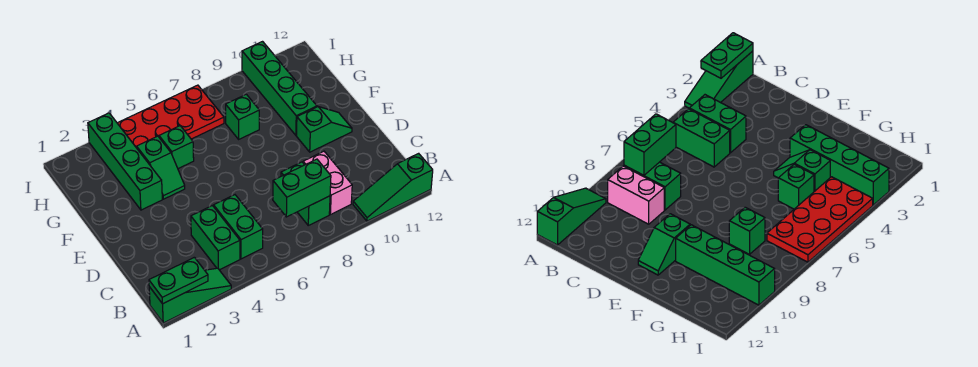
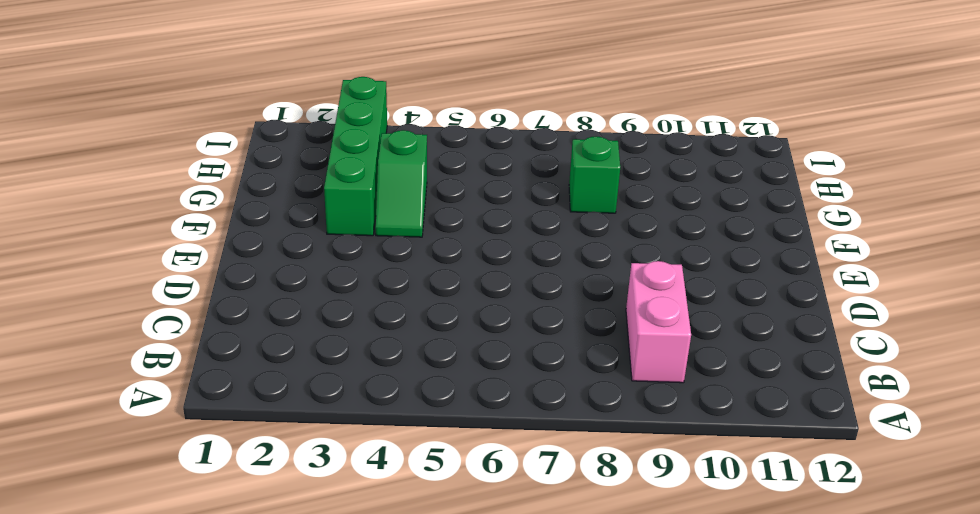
none -> green slope A1:A3 level 1 top 1
none -> green slope A10:A12 level 1 top 12
none -> green brick B4:C4 level 1

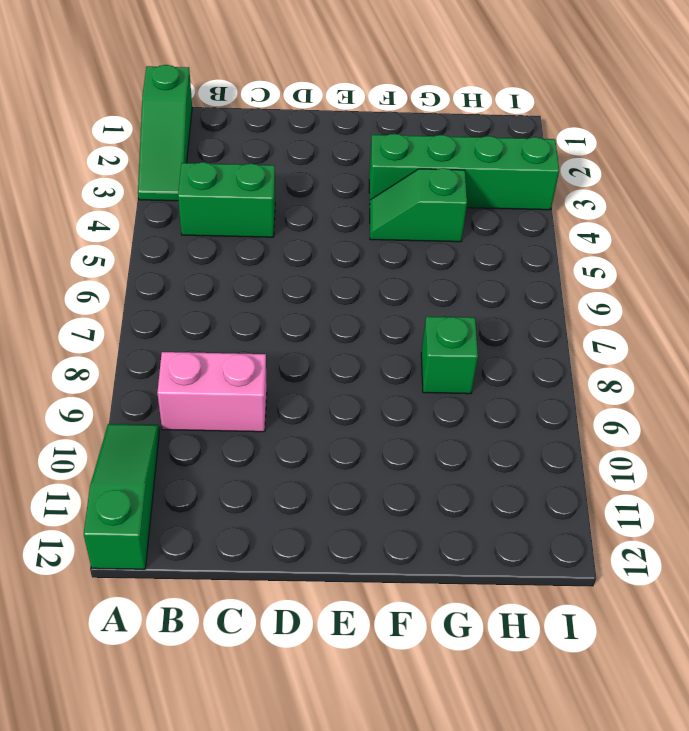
none -> green brick B5:C5 level 1
none -> green brick B8:C8 level 1
none -> green slope E10:E11 level 1 top 10

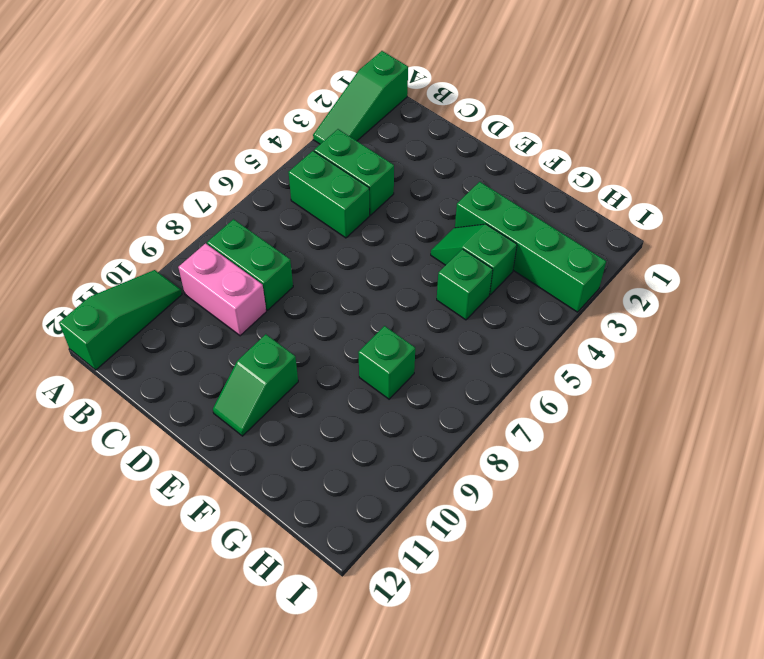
none -> green brick F10:I10 level 1
none -> red plate H4:I7 level 1
none -> green plate A1:A2 level 2

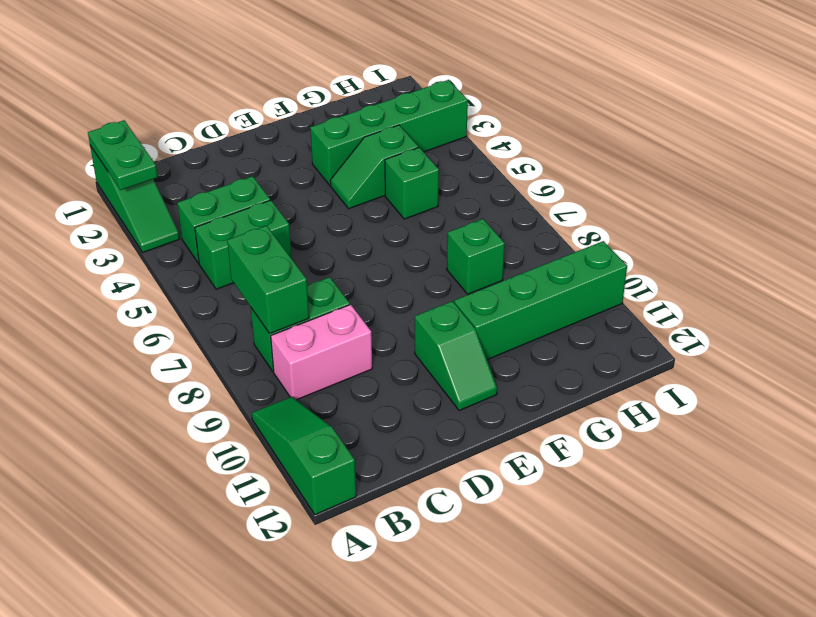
none -> red plate H4:I7 level 1

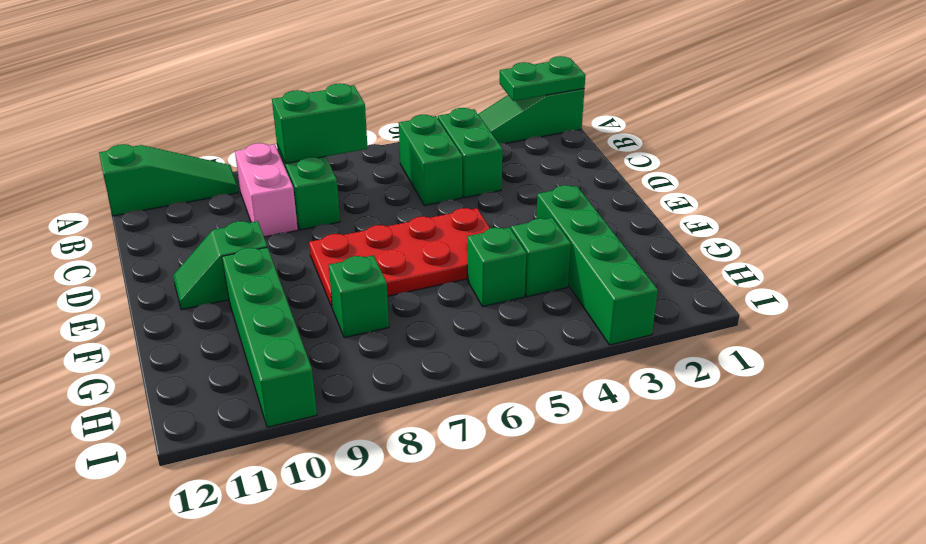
red plate E5:F8 level 1 -> red plate H4:I7 level 1

